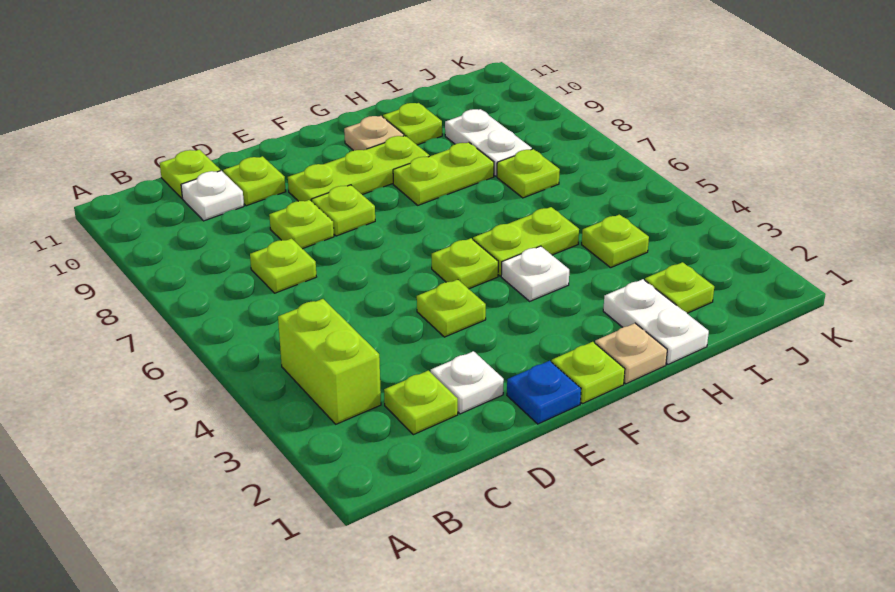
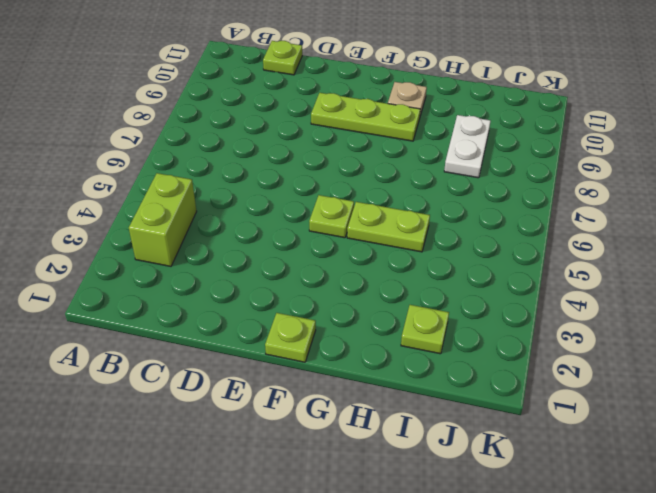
none -> lime plate C2 level 1
none -> lime plate C7 level 1
none -> white plate C10 level 1

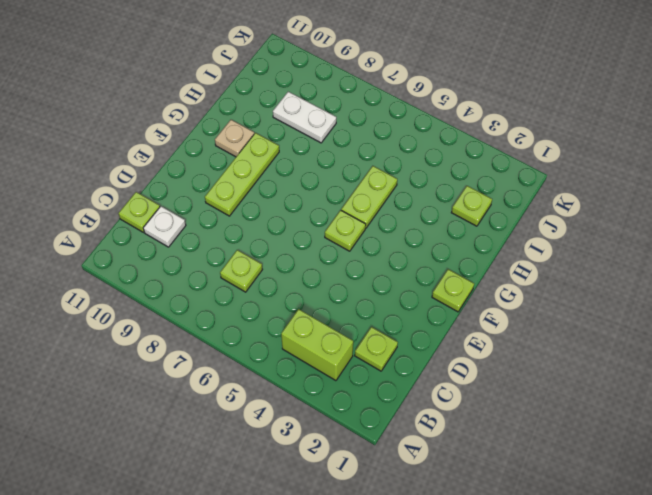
none -> white plate D2 level 1
none -> lime plate D8 level 1
none -> lime plate D10 level 1

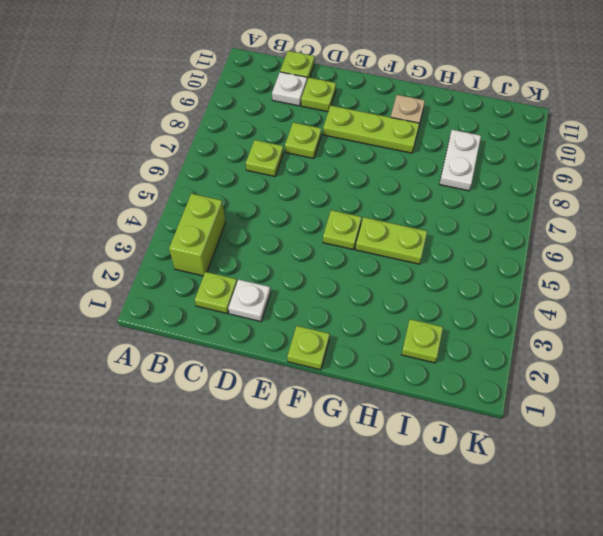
none -> blue plate E1 level 1
none -> lime plate E4 level 1
none -> lime plate E8 level 1

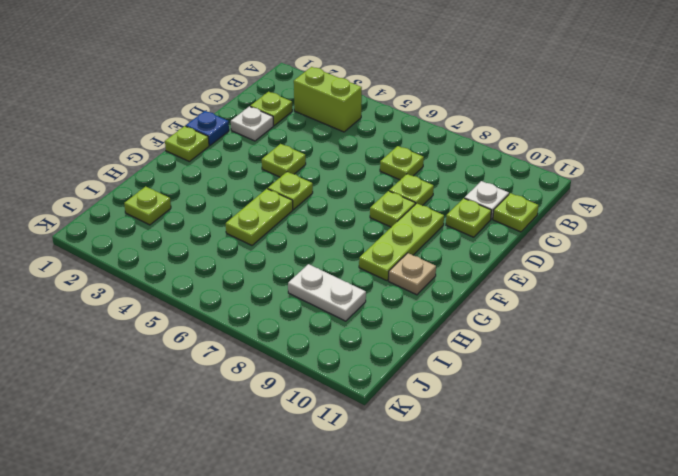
none -> tan plate G1 level 1
none -> white plate G4 level 1
none -> lime plate G8:H8 level 1

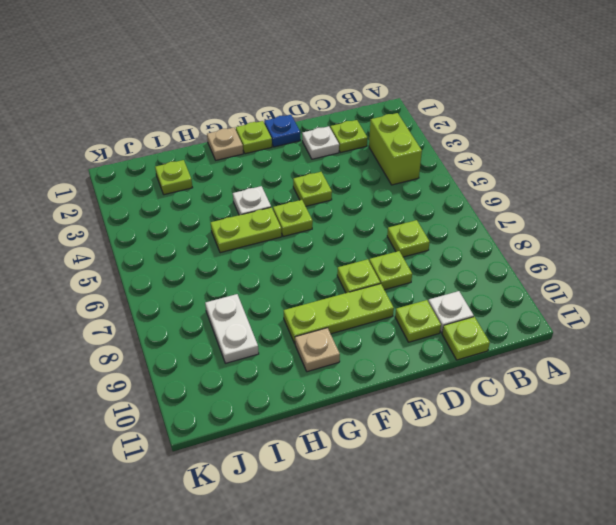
none -> lime plate G8:H8 level 1
none -> white plate H1:H2 level 1
none -> lime plate H10 level 1

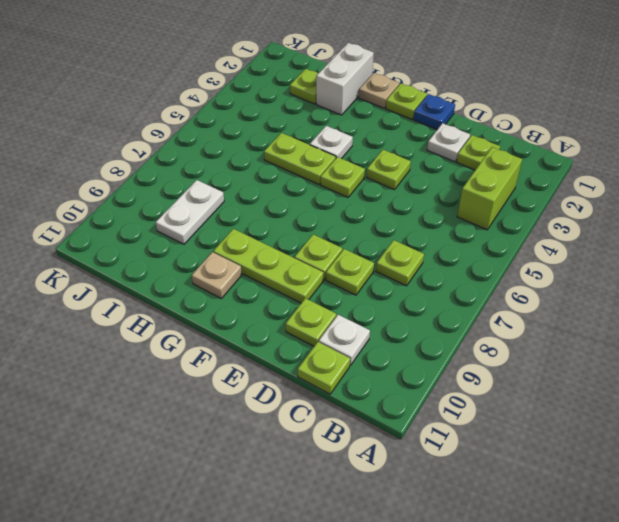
white brick H1:H2 level 1 -> white plate H1:H2 level 1
none -> lime plate G8:H8 level 1
none -> lime plate H10 level 1
none -> lime plate I4 level 1

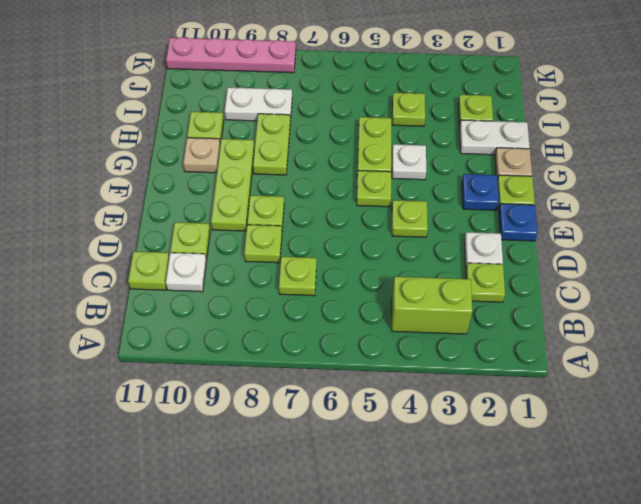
blue plate F2 level 1 -> none
pink plate K8:K11 level 1 -> none
none -> lime plate I7 level 1

